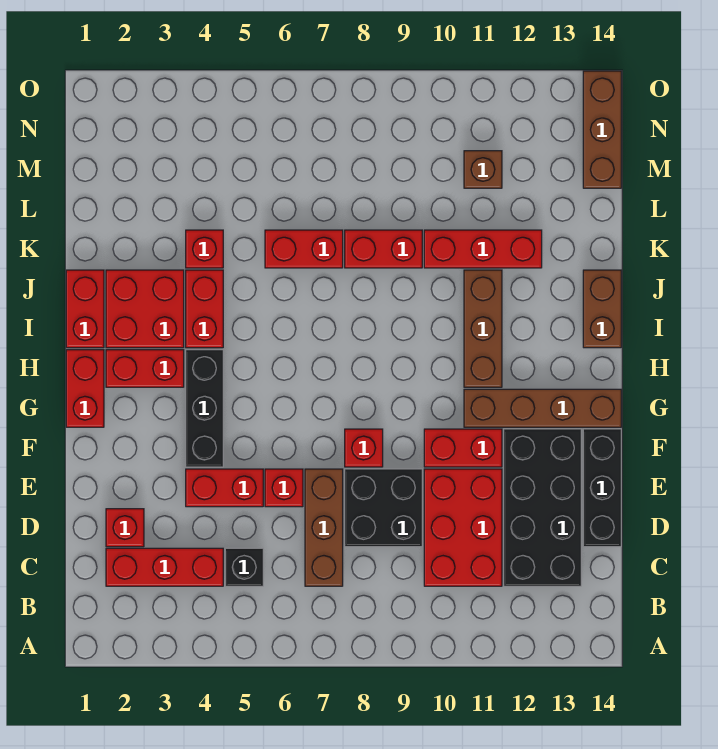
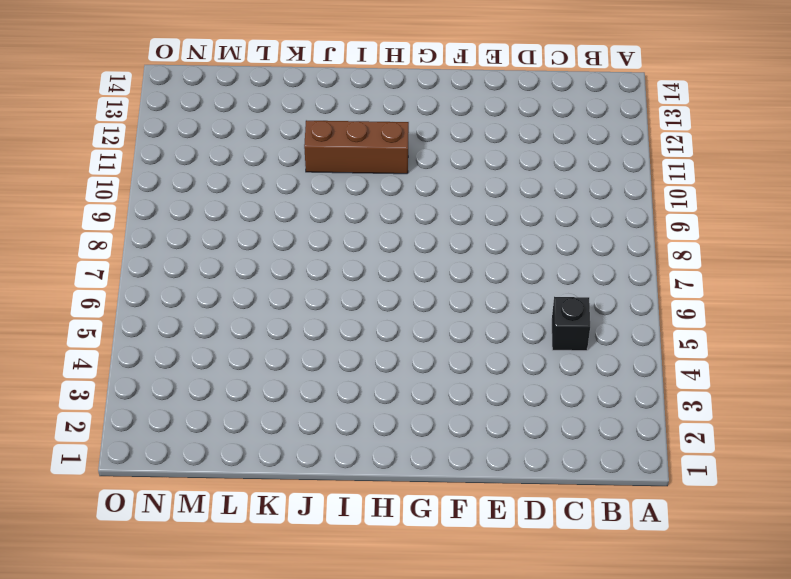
none -> red brick C2:C4 level 1
none -> brown brick C7:E7 level 1
none -> red brick C10:E11 level 1

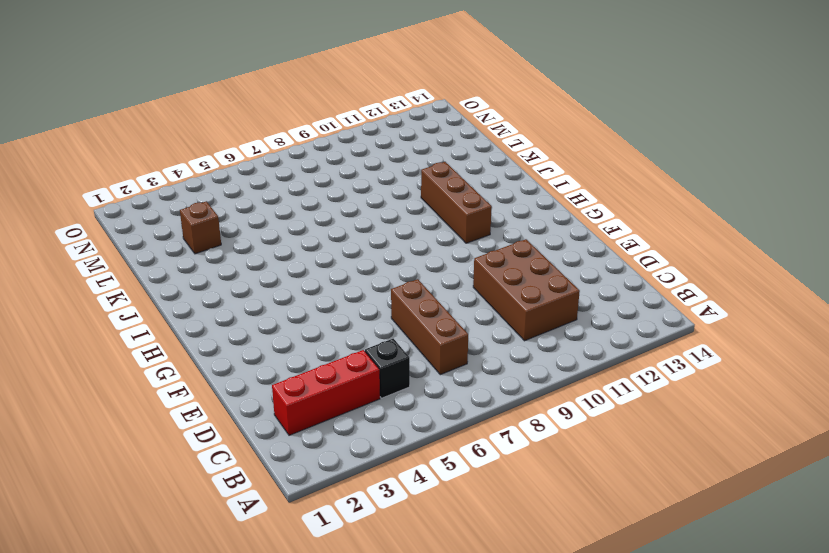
brown brick C10:E11 level 1 -> red brick C10:E11 level 1
brown brick L3 level 1 -> brown brick M11 level 1
none -> black brick C12:F13 level 1
none -> red brick D2 level 1
none -> black brick D8:E9 level 1

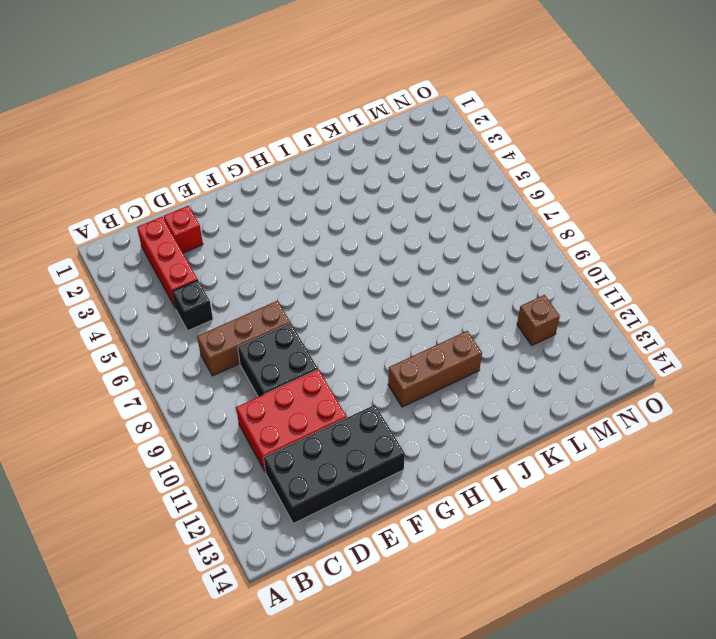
none -> black brick D14:F14 level 1
none -> red brick E4:E5 level 1
none -> red brick E6 level 1

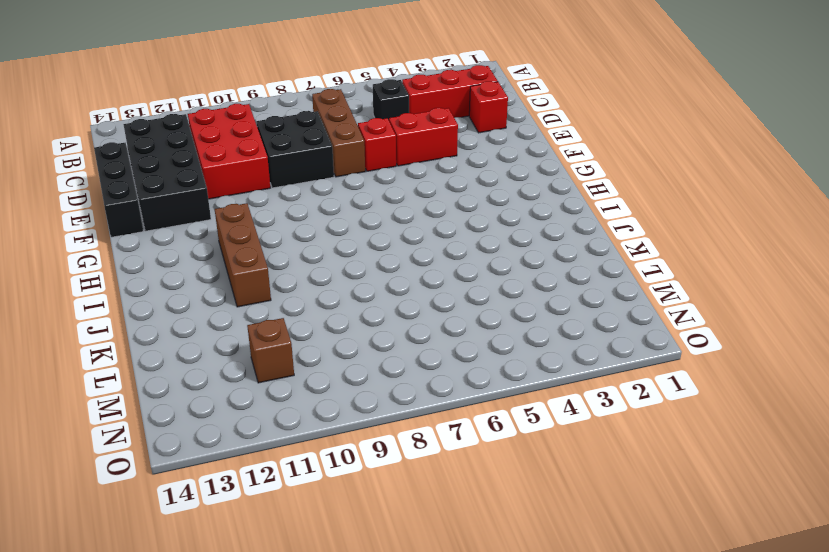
none -> black brick F4:H4 level 1
none -> red brick F8 level 1
none -> red brick F10:F11 level 1

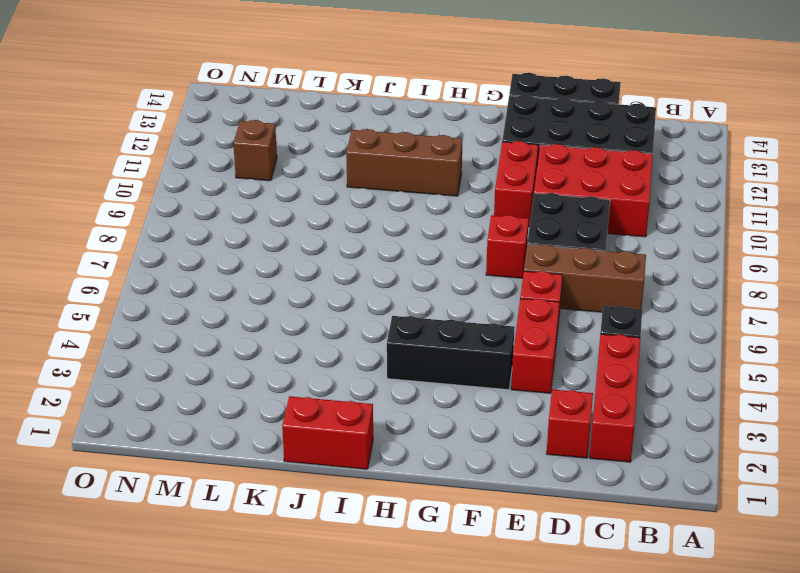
none -> red brick G1:H1 level 1
none -> brown brick G11:G14 level 1
none -> red brick H2:H3 level 1

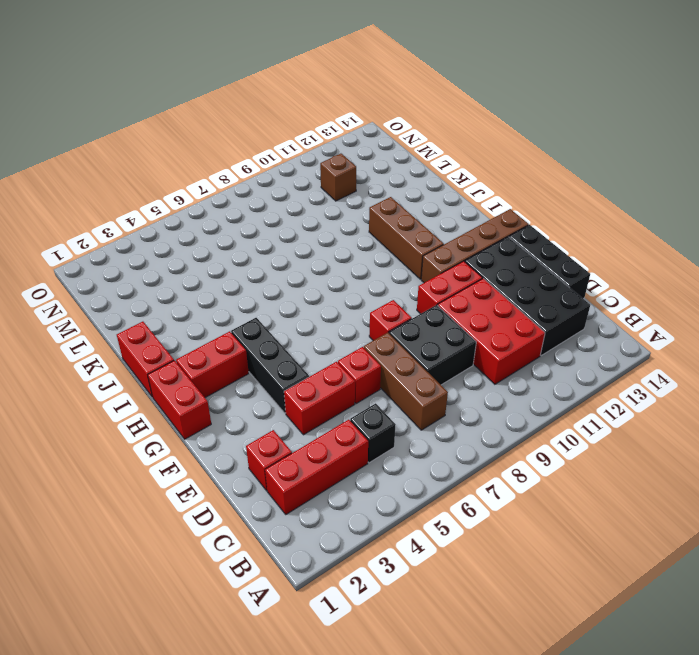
none -> red brick I2:J3 level 1
none -> red brick I4:J4 level 1
none -> brown brick I14:J14 level 1

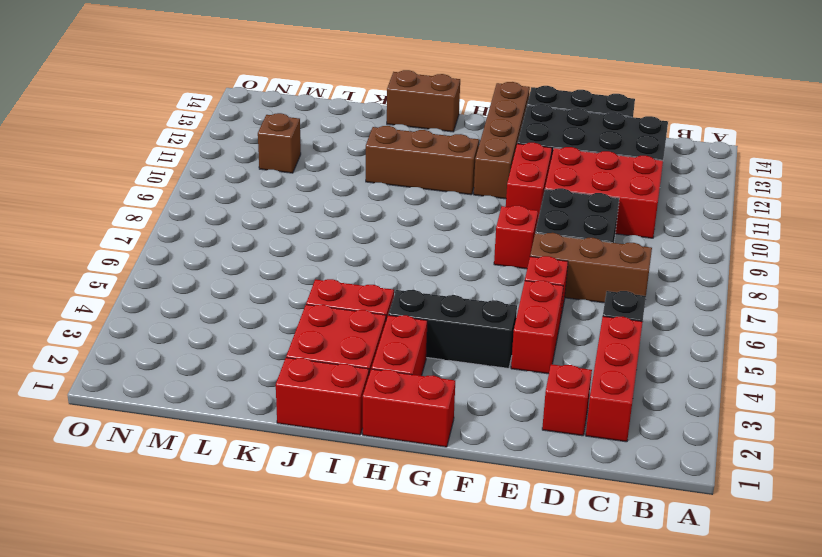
none -> red brick K4 level 1
none -> red brick K6:K7 level 1
none -> red brick K8:K9 level 1

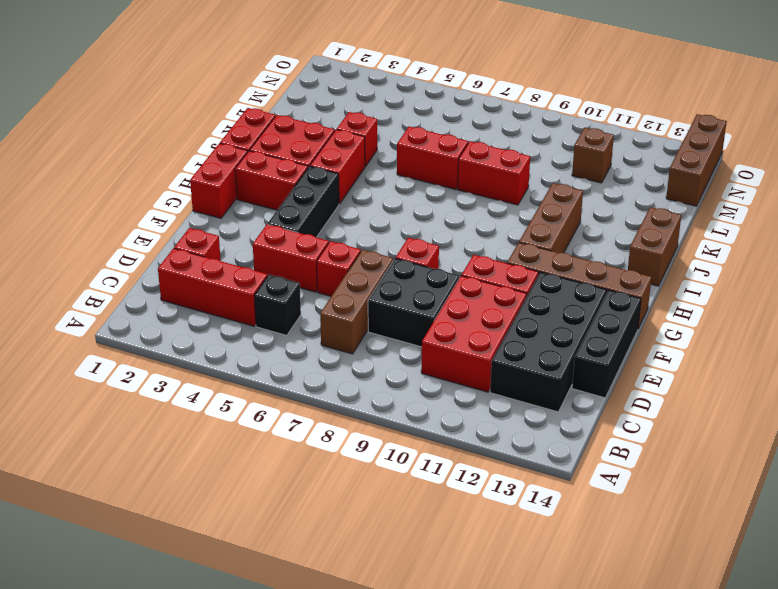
none -> red brick K10:K12 level 1

